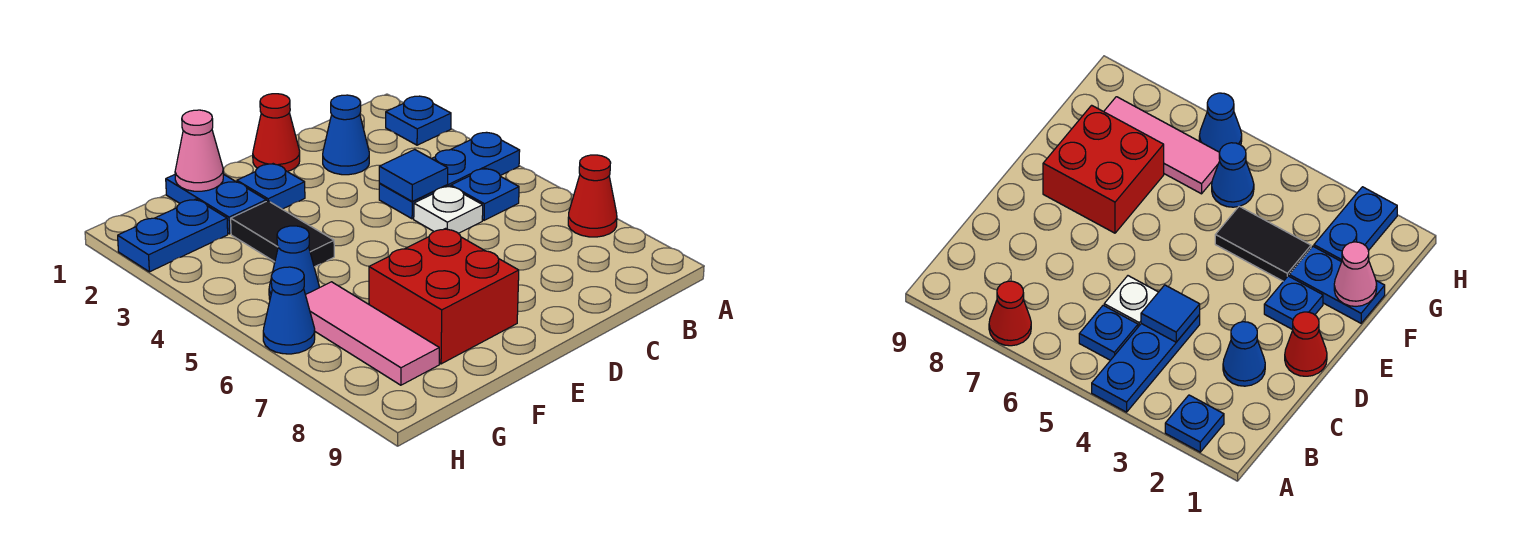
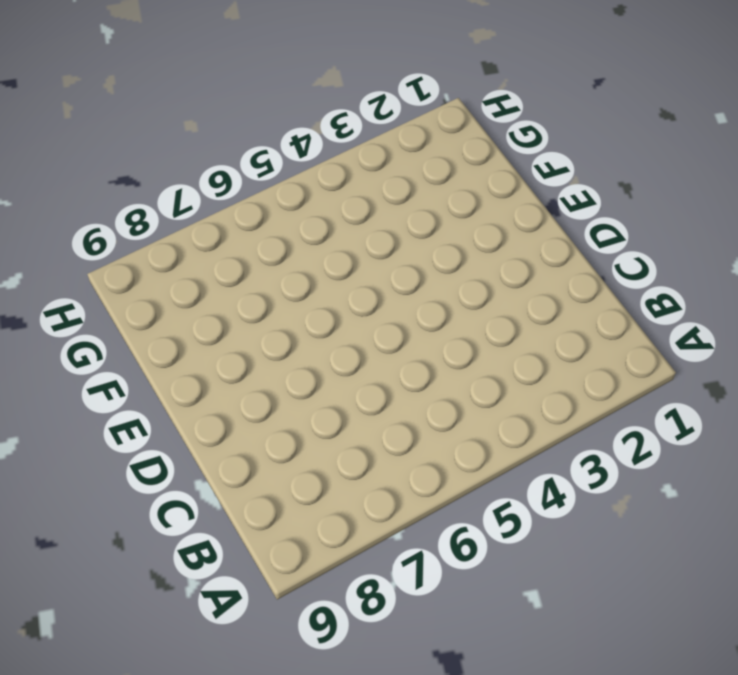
none -> blue plate A2 level 1
none -> blue plate A4:C4 level 1
none -> red cone A7 level 1

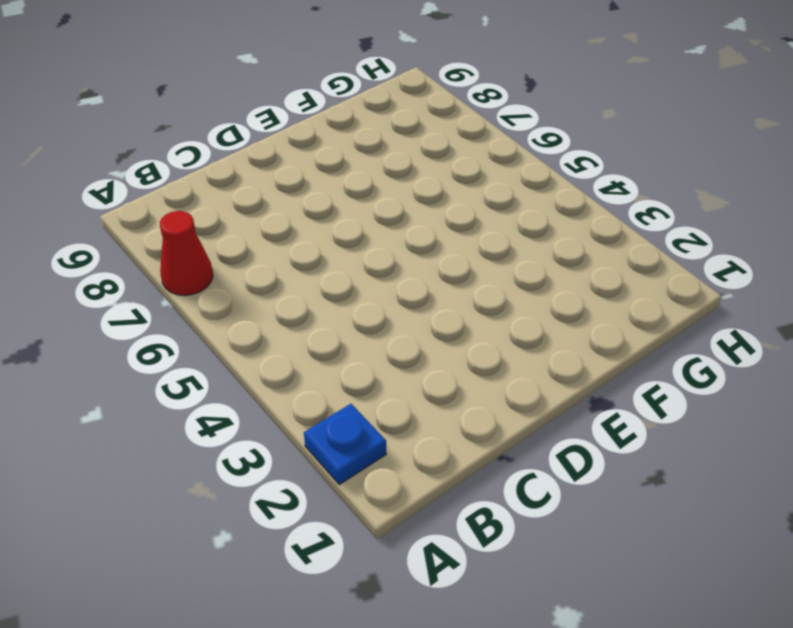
none -> blue plate A4:C4 level 1
none -> blue plate B5 level 1
none -> blue cone C2 level 1

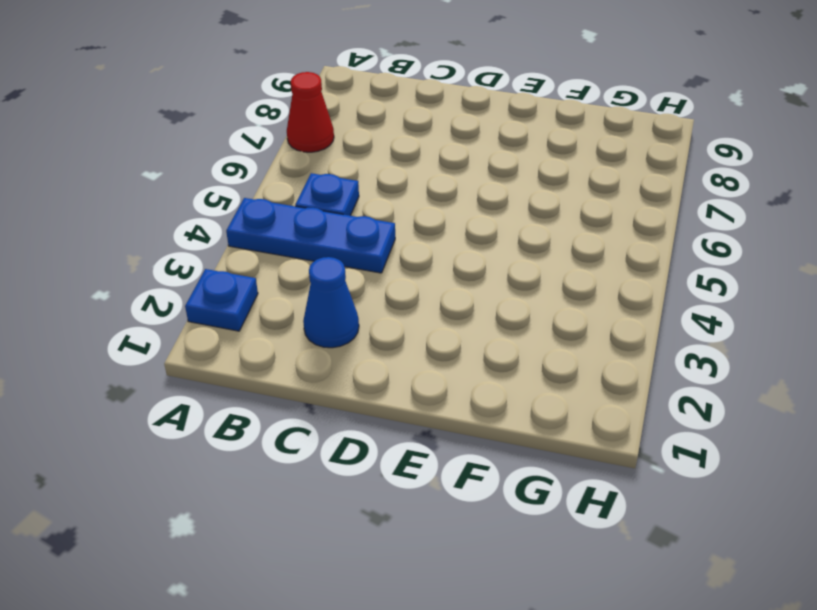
none -> white plate C5 level 1
none -> red cone D1 level 1
none -> blue plate E2 level 1

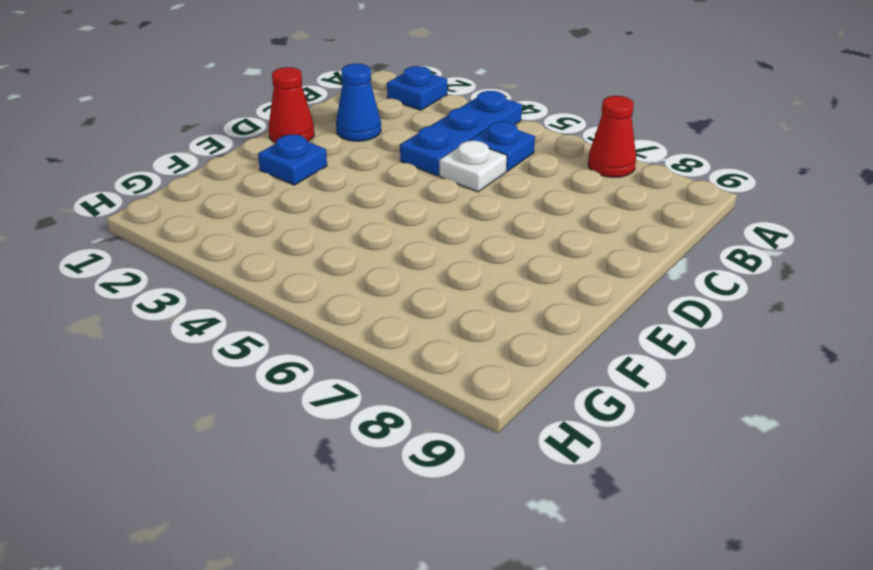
none -> red brick E7:F8 level 1
none -> blue plate F1:F2 level 1
none -> black tile F3:F4 level 1

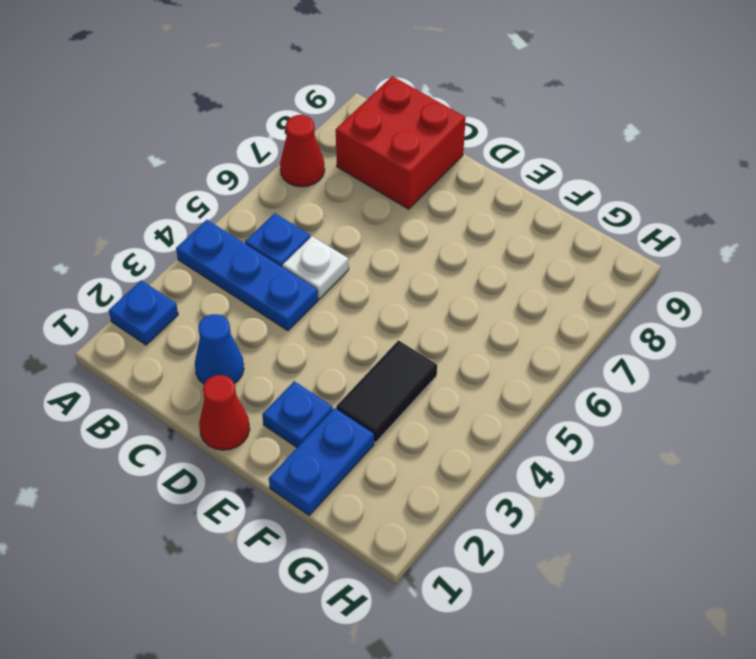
red brick B8:C9 level 1 -> red brick E7:F8 level 1
none -> blue plate G2:H2 level 1
none -> blue cone G5 level 1
none -> pink tile G6:G8 level 1

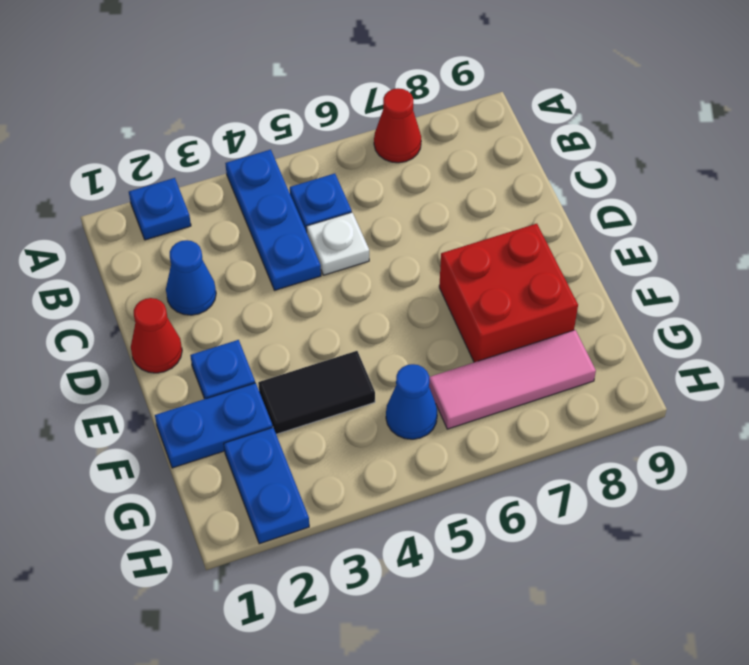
none -> blue cone H6 level 1
none -> blue tile C4 level 2
none -> pink cone F1 level 2

